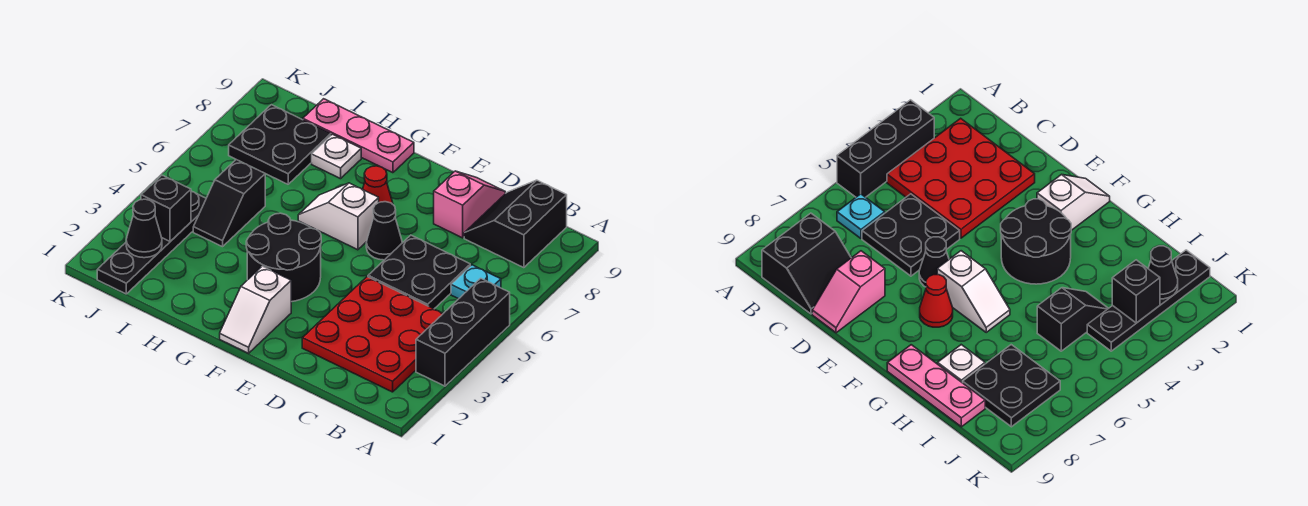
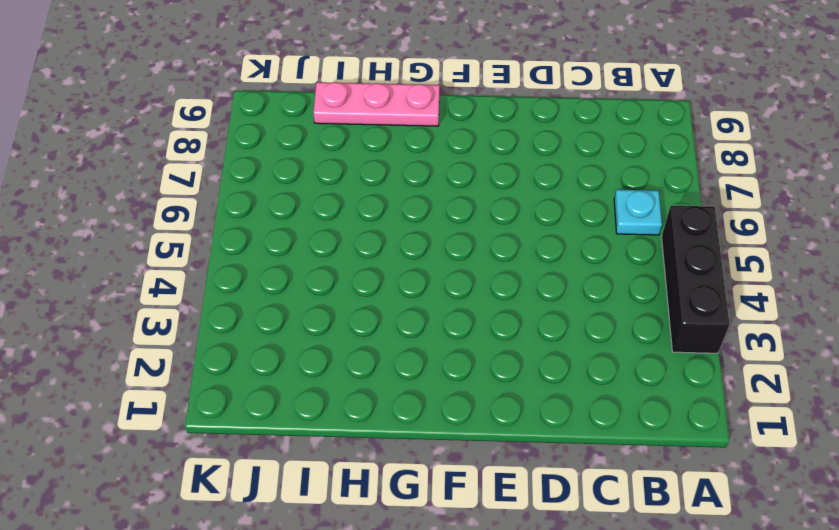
none -> red plate B2:D4 level 1
none -> black slope B8:C9 level 1 top B
none -> black plate C5:D6 level 1

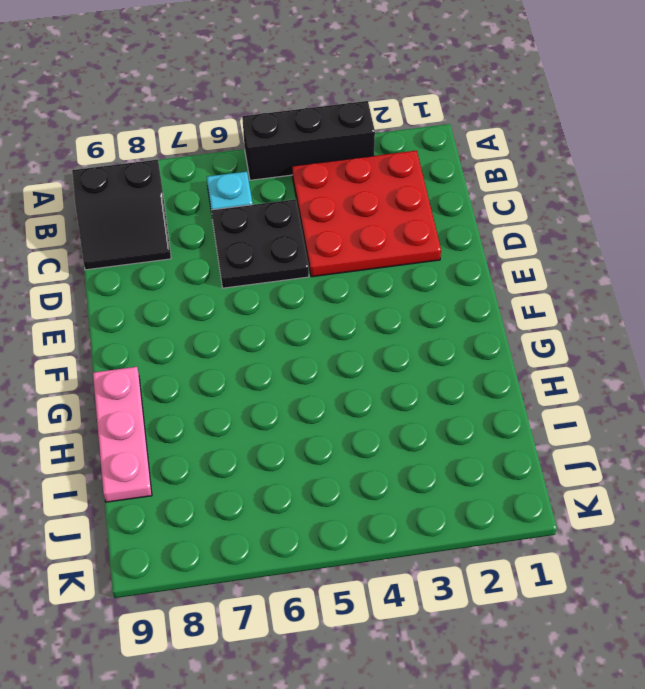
none -> pink slope D8:D9 level 1 top 8
none -> black cone E6 level 1
none -> white slope F1:F2 level 1 top 2

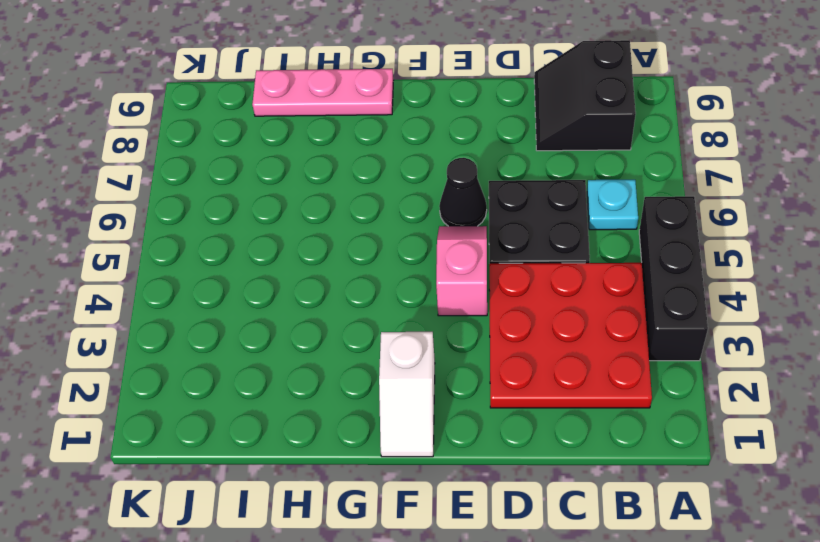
pink slope E4:E5 level 1 top 4 -> pink slope D8:D9 level 1 top 8
none -> black round brick F3:G4 level 1
none -> white slope F6:G6 level 1 top F
none -> red cone F7 level 1

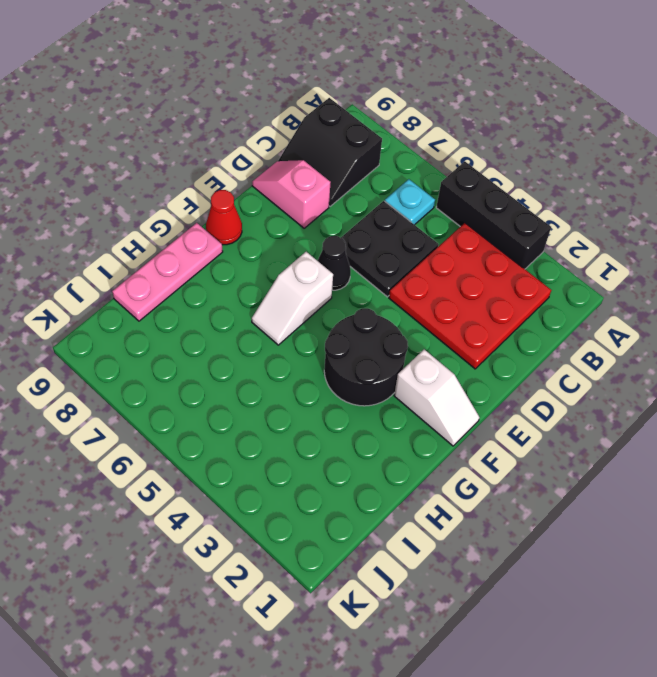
red cone F9 level 1 -> red cone F7 level 1
none -> white plate H8 level 1
none -> black slope I4:I5 level 1 top 5
none -> black plate I7:J8 level 1

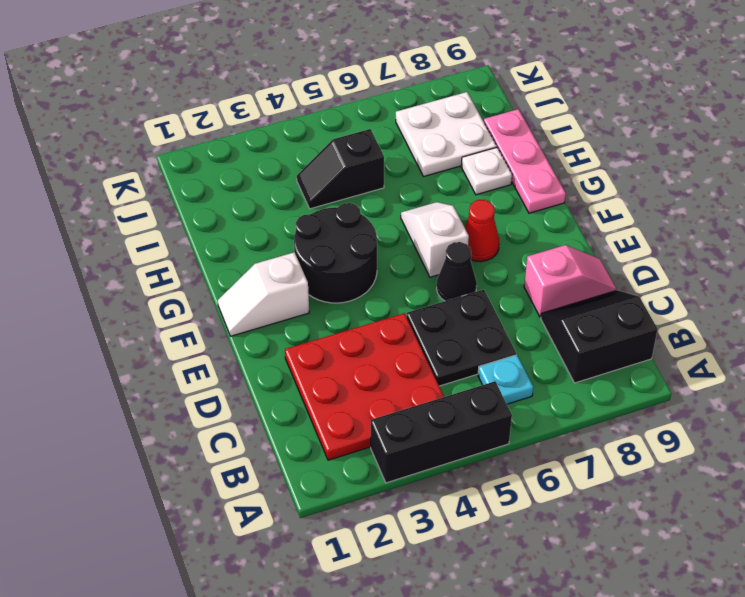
white plate I7:J8 level 1 -> black plate I7:J8 level 1
none -> black plate J1:J4 level 1
none -> black cone J2 level 2
none -> black brick J3 level 2

